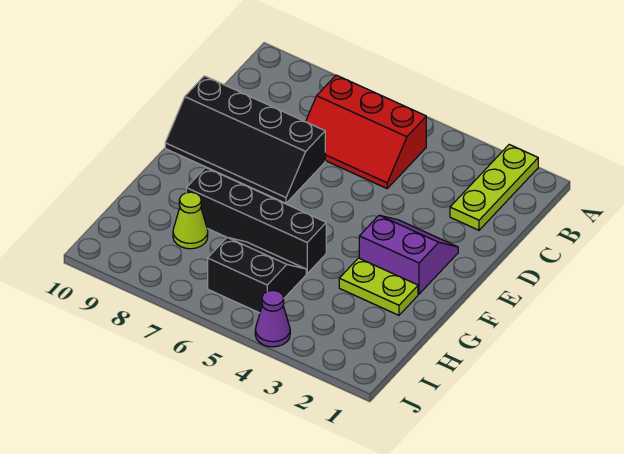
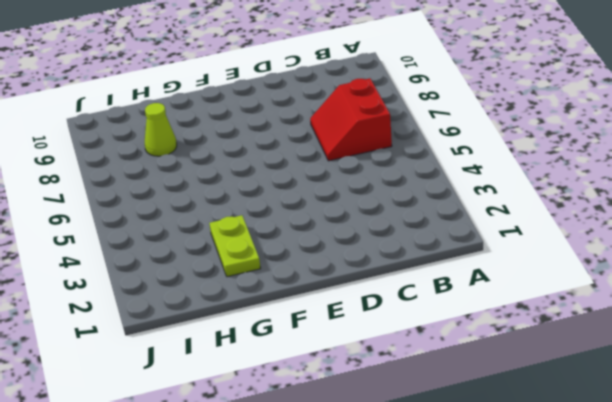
red slope B6:C7 level 1 top B -> red slope B5:C7 level 1 top B
none -> lime plate A2:C2 level 1
none -> black slope D7:E10 level 1 top D

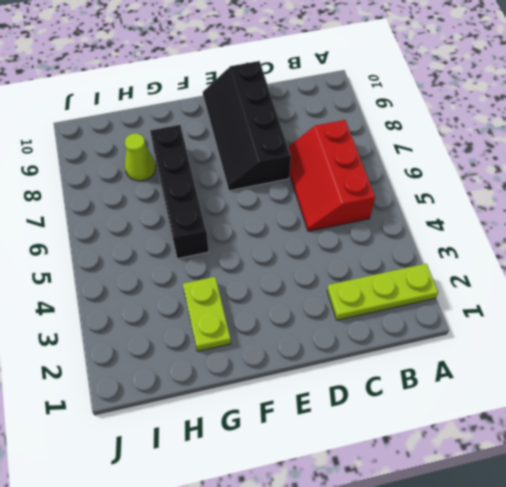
none -> purple slope E2:F3 level 1 top F
none -> black slope H5:I6 level 1 top I

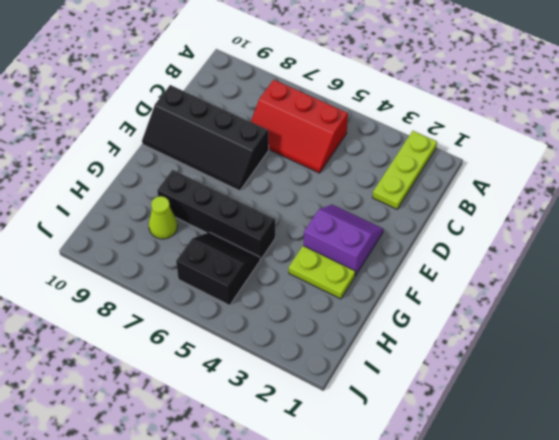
none -> purple cone J4 level 1

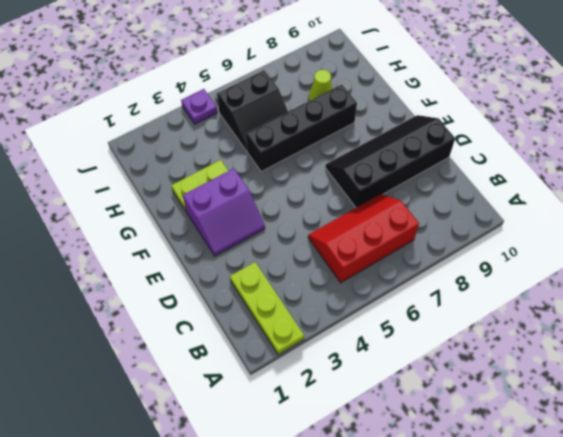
purple plate J4 level 1 -> purple cone J4 level 1

